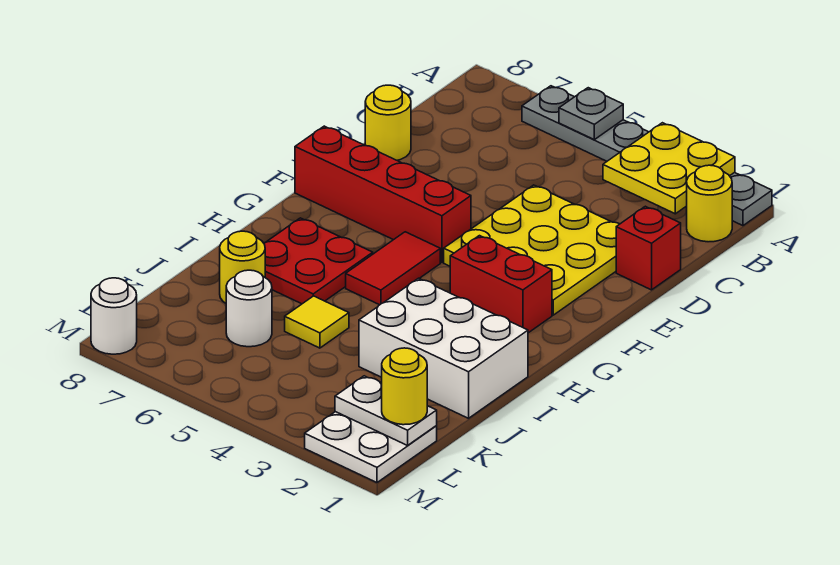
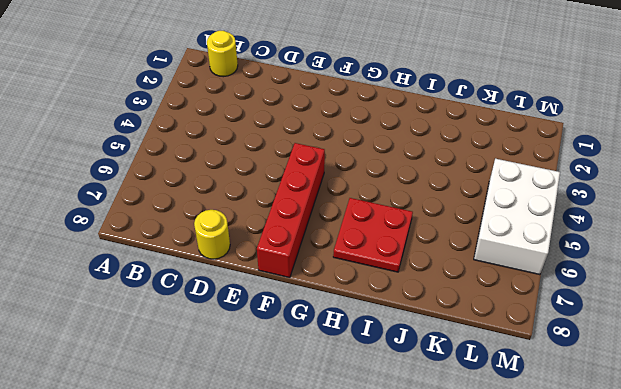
white brick L4:M6 level 1 -> white brick I1:J3 level 1
none -> grey plate A1:A6 level 1
none -> red brick D1 level 1
none -> yellow plate D2:F4 level 1

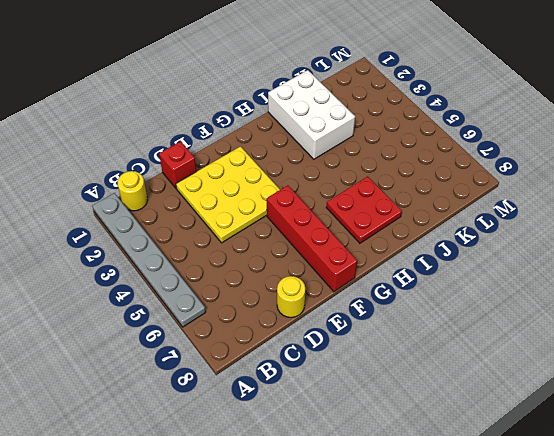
none -> red brick G2:G3 level 1
none -> red tile G5:H5 level 1
none -> yellow tile J5 level 1

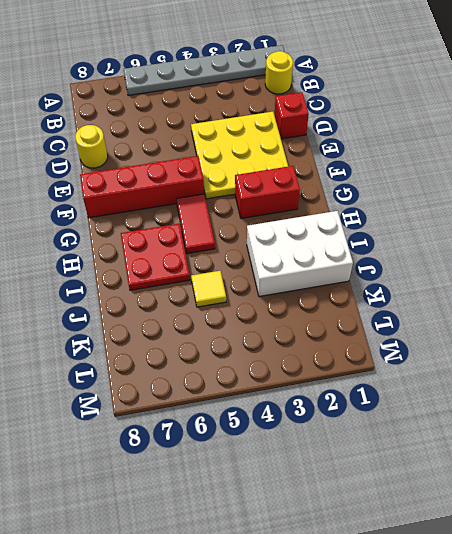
none -> yellow round brick J7 level 1
none -> white round brick K6 level 1
none -> white plate L1:M2 level 1

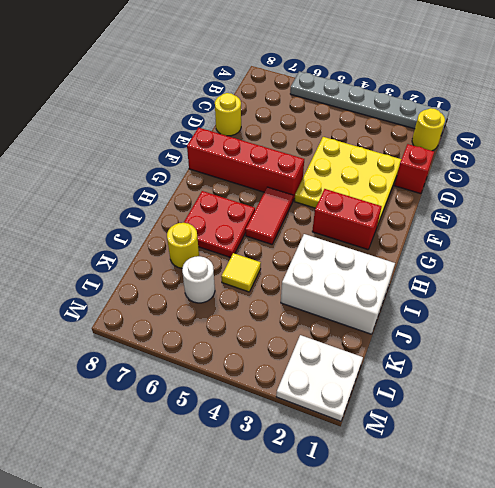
none -> white round brick M8 level 1
none -> yellow plate A2:B3 level 2
none -> grey plate A5 level 2

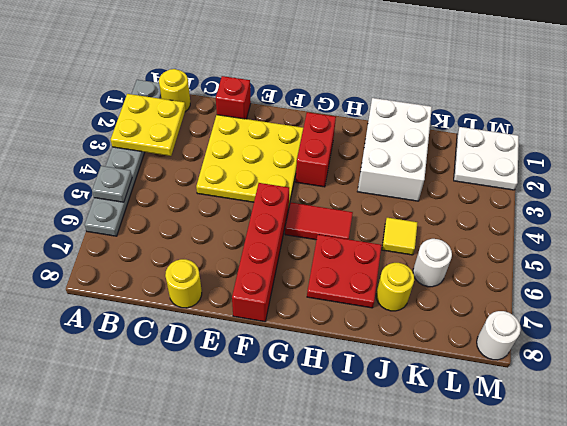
none -> white plate L1:L2 level 2
none -> yellow round brick L1 level 3

